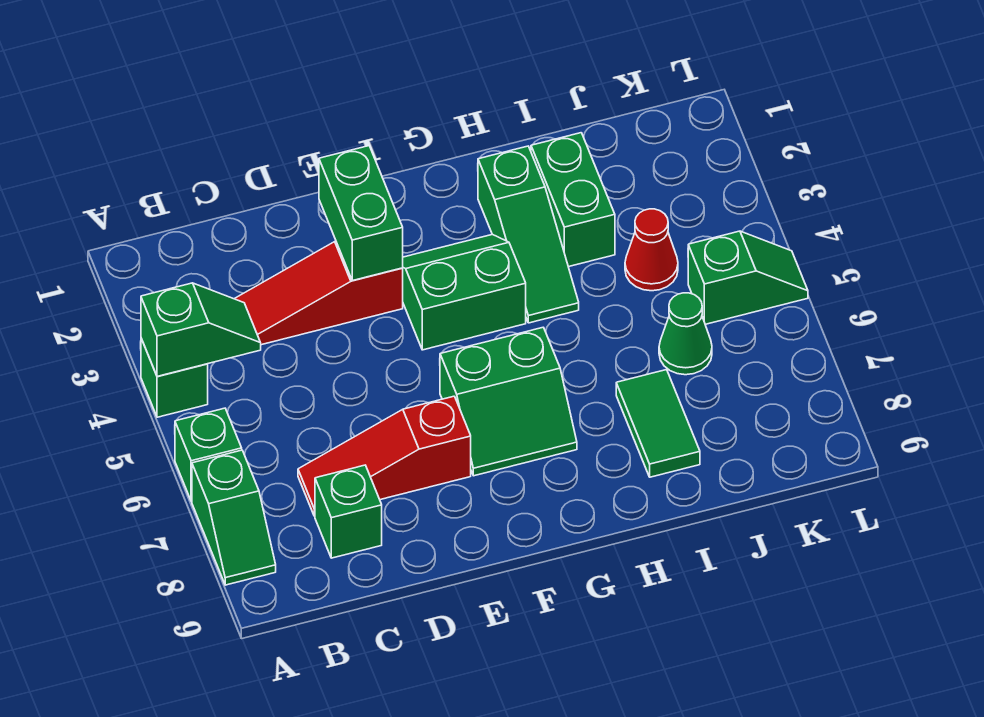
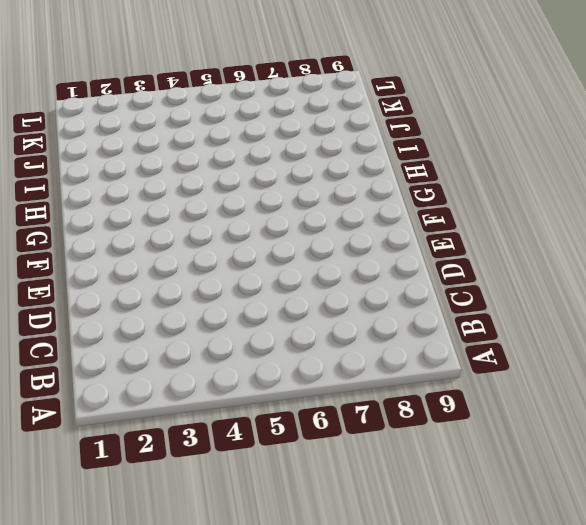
none -> green brick A4 level 1
none -> green brick A6 level 1
none -> green slope A7:A8 level 1 top 7

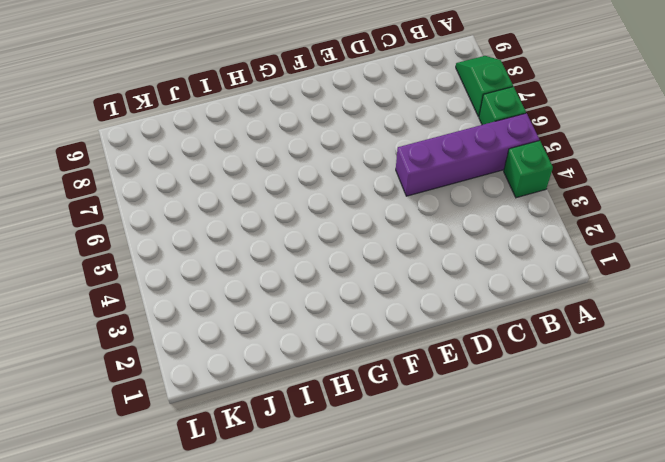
purple brick A5:D5 level 1 -> none
none -> red slope C3:E3 level 1 top E
none -> red slope C7:E7 level 1 top E
none -> green brick C8 level 1

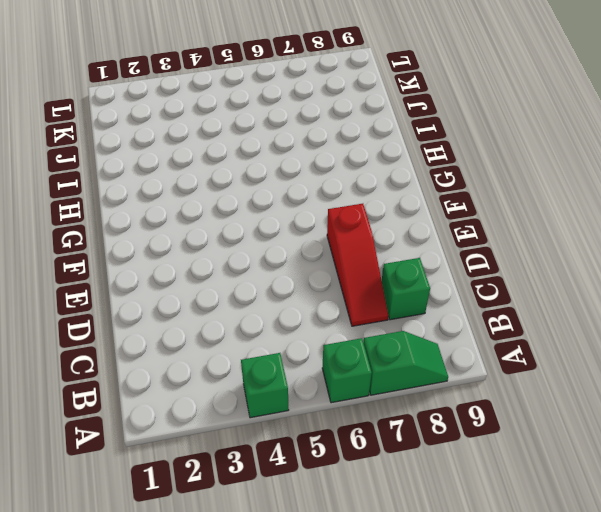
none -> red slope C3:E3 level 1 top E
none -> green slope F3:G4 level 1 top 4
none -> green slope F6:G7 level 1 top 6

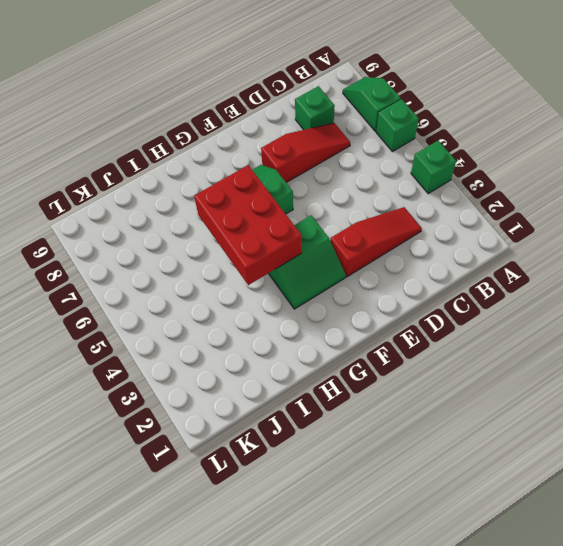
red brick G4:H6 level 2 -> none
none -> green slope H2:H4 level 1 top 2
none -> green brick I2:I3 level 1
none -> green tile I7:I8 level 1

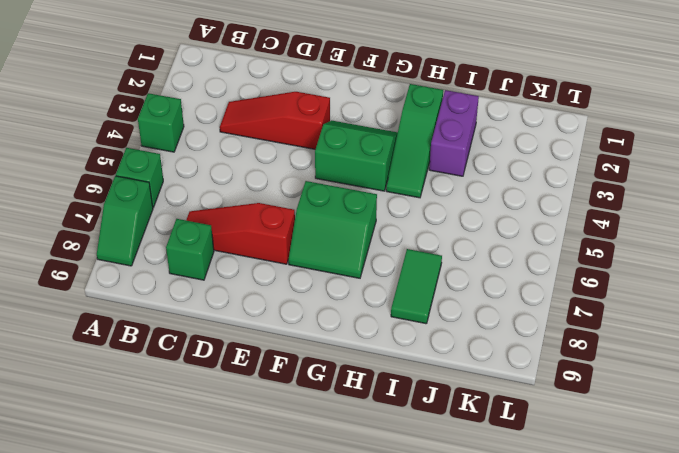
purple brick I2:I3 level 1 -> green brick I2:I3 level 1
none -> red cone J4 level 1
none -> green cone J6 level 1
none -> green slope K5:L5 level 1 top K

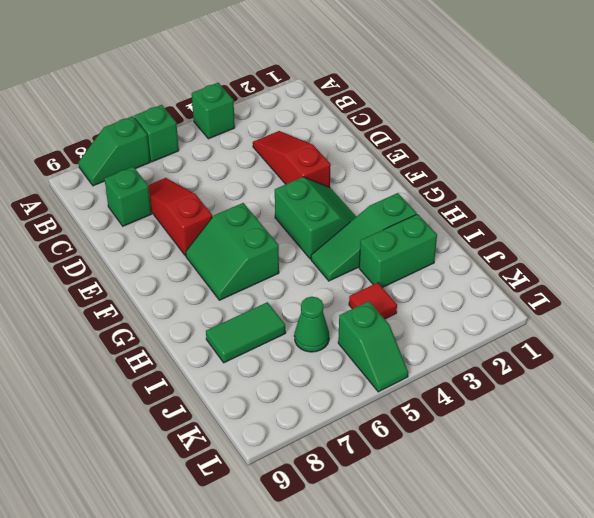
red tile J4 level 1 -> red cone J4 level 1
none -> green slope A4:B4 level 2 top A
none -> green brick E2:E3 level 2

